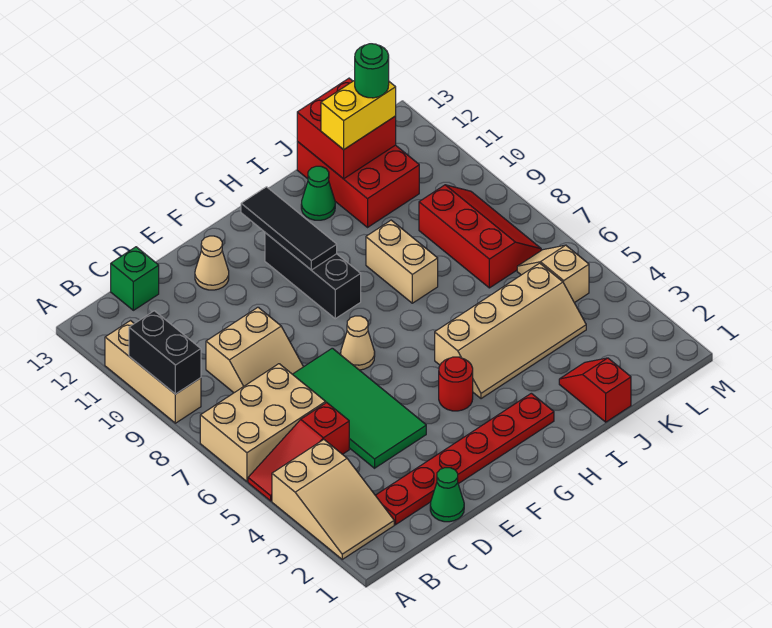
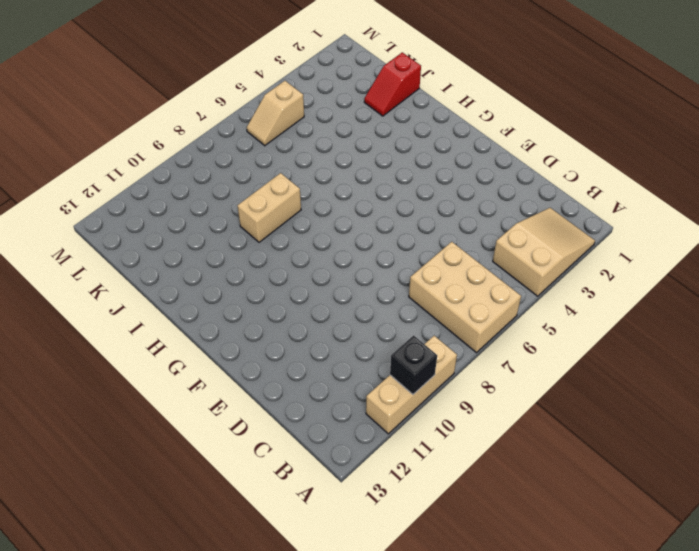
black brick A10 level 2 -> black brick A9:A10 level 2
none -> red slope A5:C5 level 1 top C
none -> red plate C2:H2 level 1
none -> tan slope C8:D9 level 1 top 9

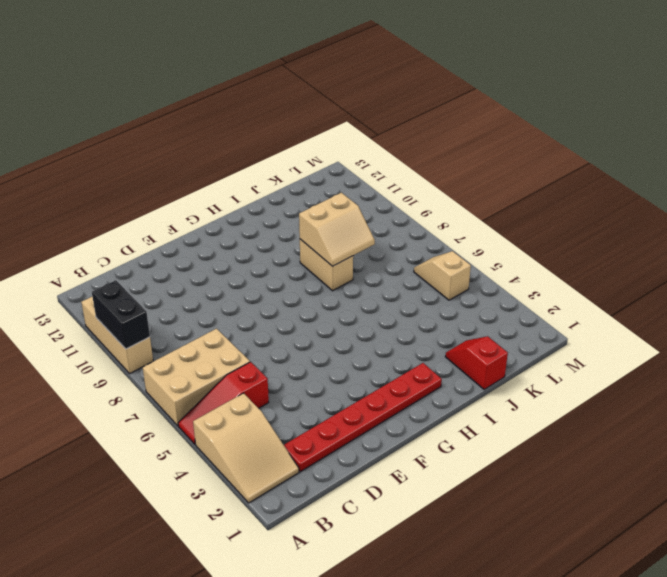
tan slope I8:J9 level 2 top 9 -> tan slope C8:D9 level 1 top 9
none -> green brick C13 level 1
none -> green cone D1 level 1
none -> green tile D4:E7 level 1

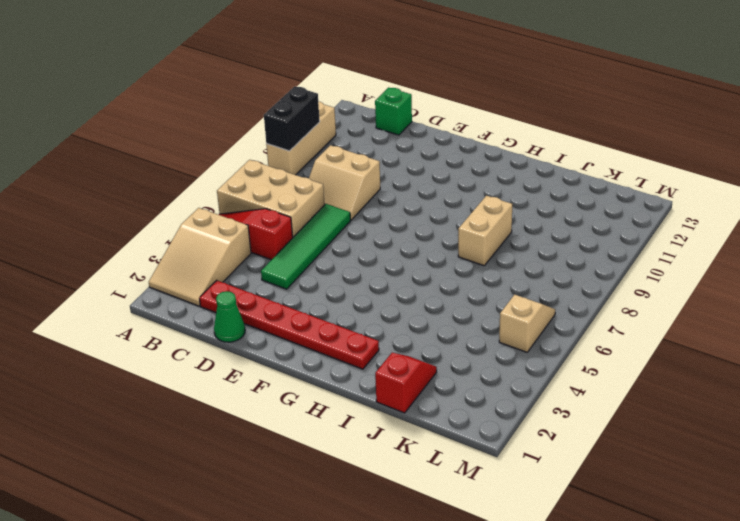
green tile D4:D7 level 1 -> green tile D4:E7 level 1
none -> tan cone E12 level 1
none -> tan cone F7 level 1
none -> red round brick G4 level 1

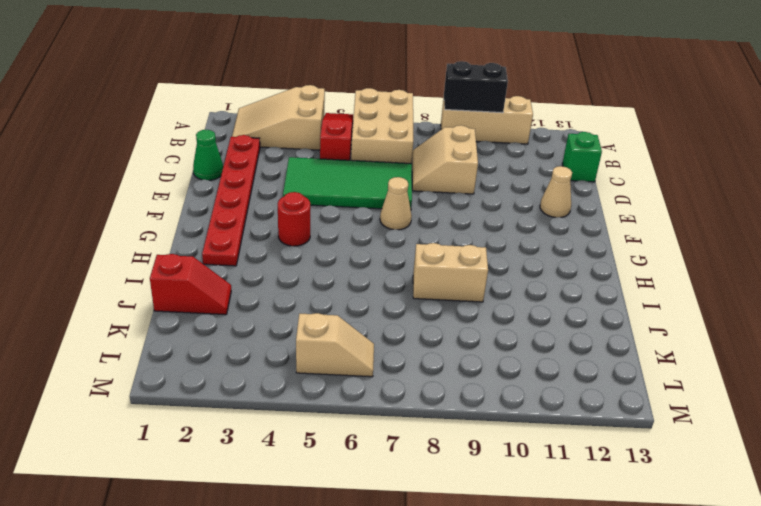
none -> black brick G9:G11 level 1
none -> tan slope H4:K5 level 1 top 5
none -> green cone I12 level 1

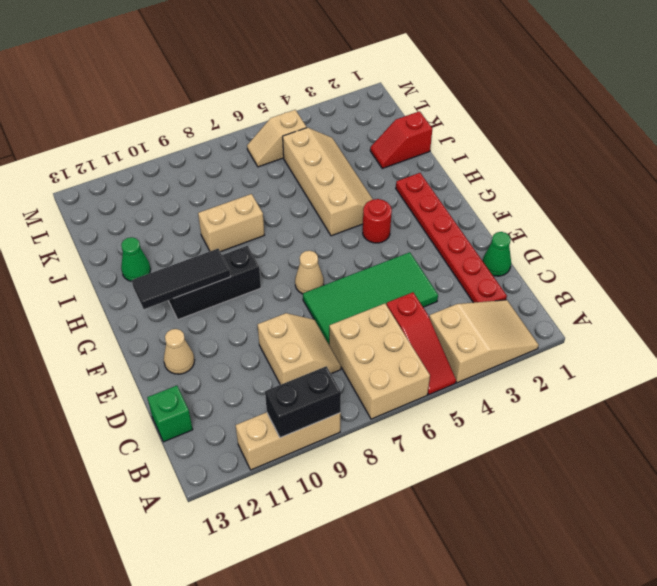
none -> red brick J11:K13 level 1
none -> red slope K7:L9 level 1 top K
none -> red brick J12:K13 level 2

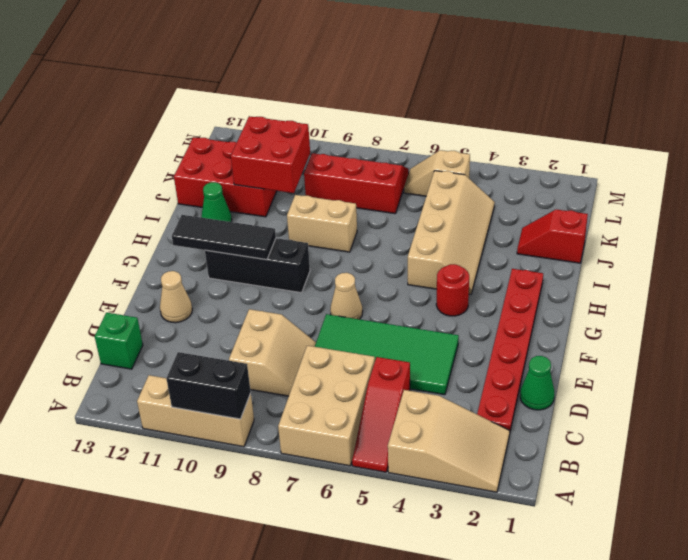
red brick J10:K11 level 2 -> red brick J12:K13 level 2
none -> yellow brick J12:K12 level 3
none -> green round brick K12 level 4

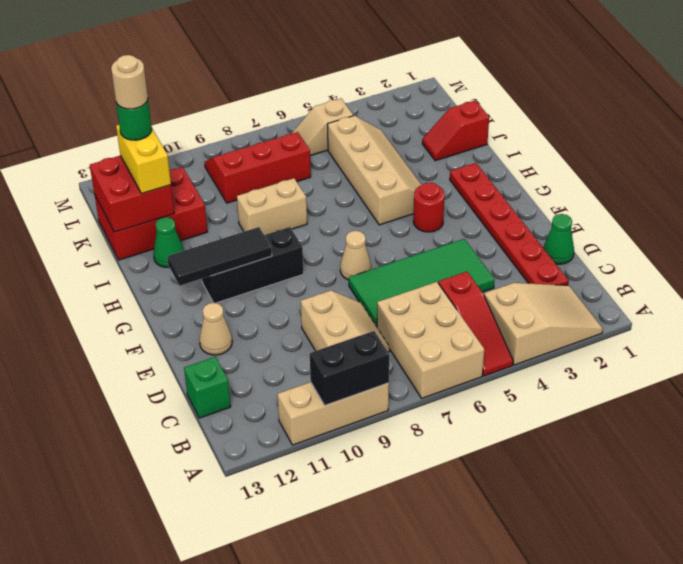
tan round brick K12 level 5 -> none

